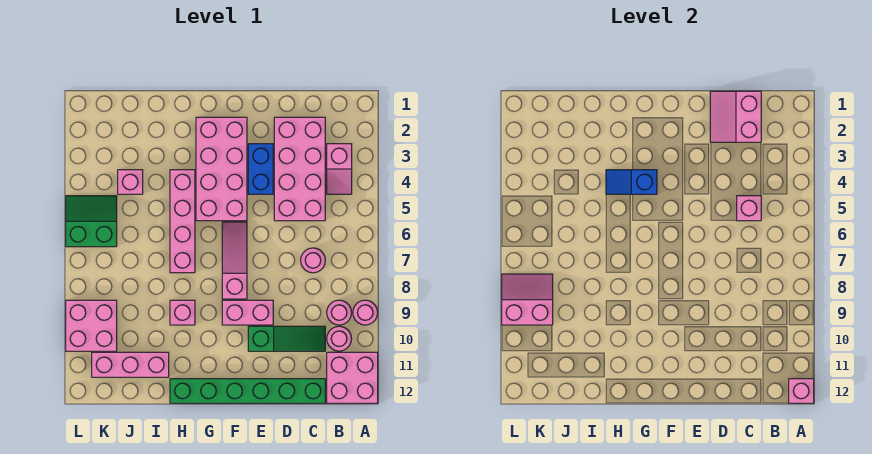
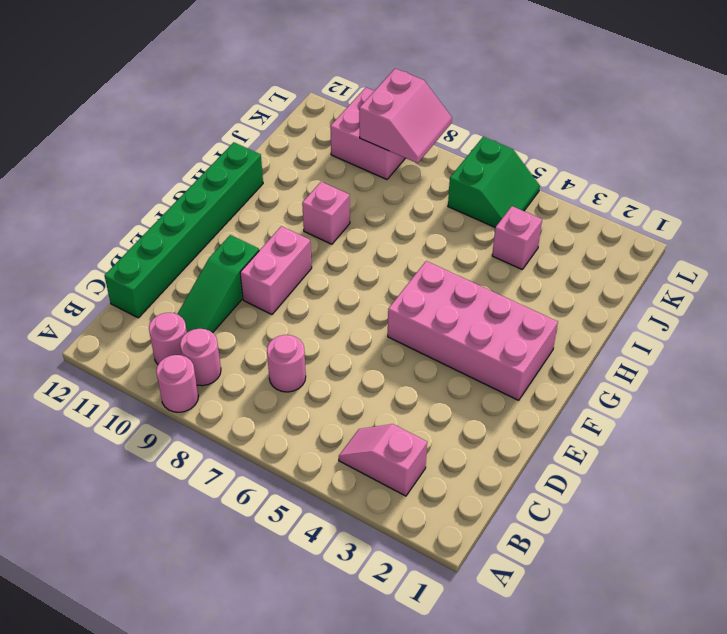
none -> pink brick A11:B12 level 1
none -> pink brick C2:D5 level 1
none -> blue brick E3:E4 level 1

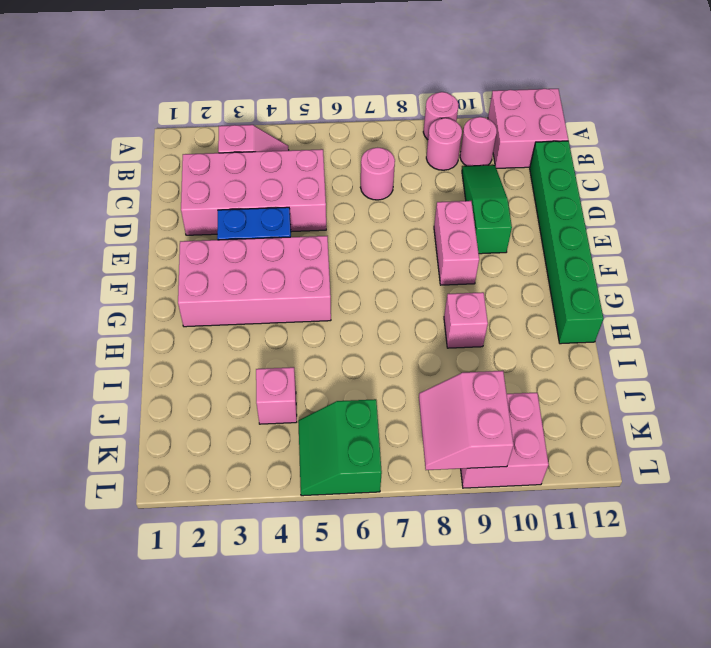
none -> pink slope F6:F8 level 1 top 8
none -> pink brick H4:H7 level 1
none -> pink brick I11:K11 level 1

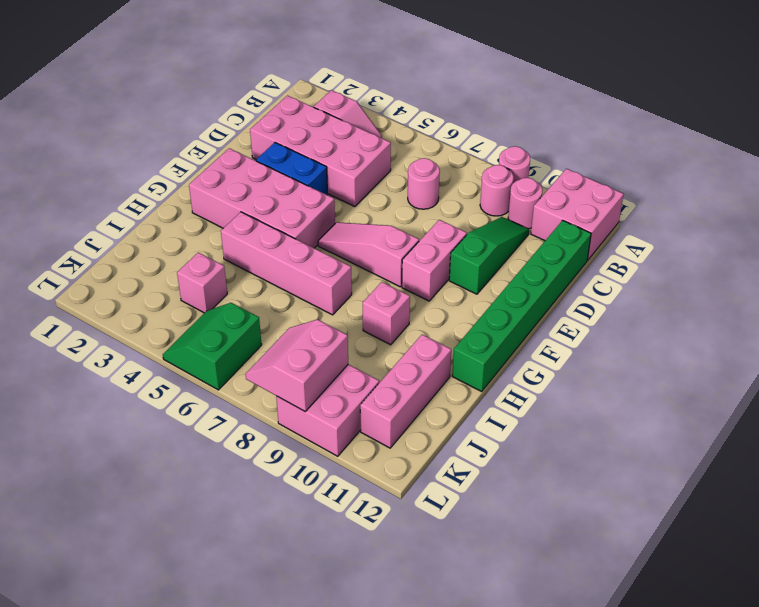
none -> pink brick A12 level 2
none -> pink slope C1:D2 level 2 top C
none -> pink brick C5 level 2

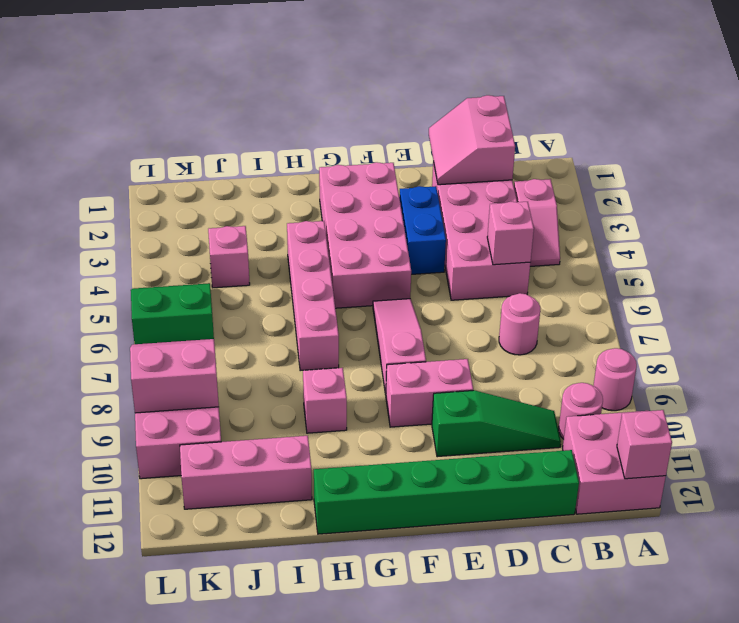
none -> pink round brick B9 level 1
none -> blue slope G4:H4 level 2 top G

